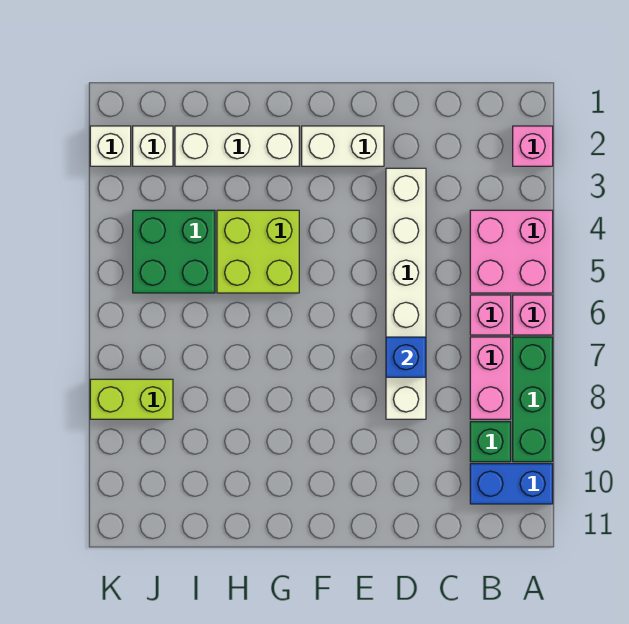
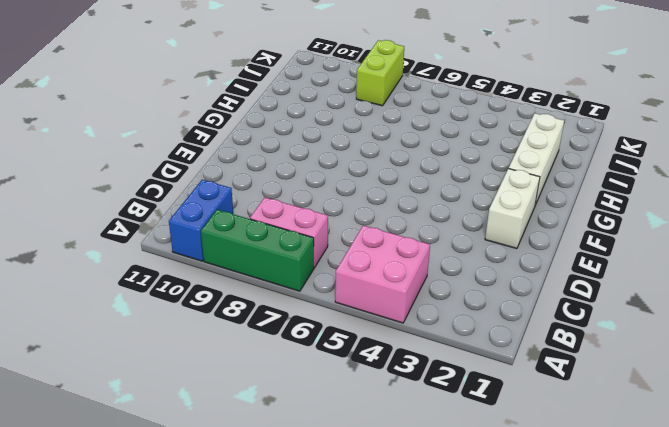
none -> pink brick A2 level 1
none -> pink brick A6 level 1
none -> pink brick B6 level 1

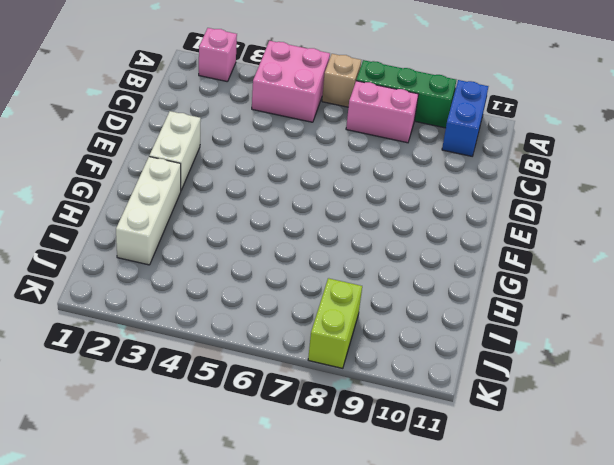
tan brick A6 level 1 -> pink brick A6 level 1
none -> pink brick B6 level 1
none -> green brick B9 level 1
none -> white brick D3:D8 level 1

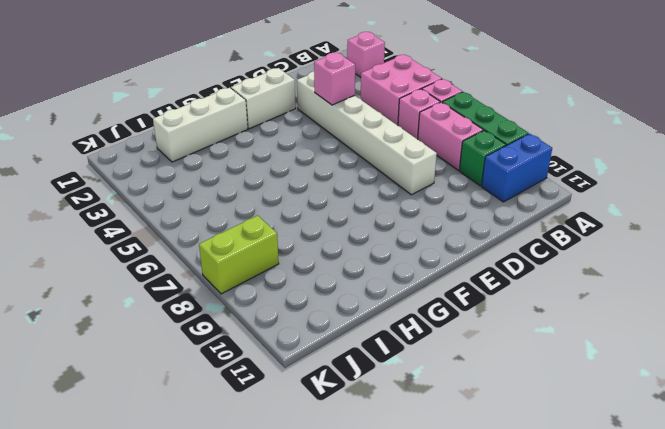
pink brick D4 level 2 -> none
none -> lime brick G4:H5 level 1
none -> green brick I4:J5 level 1
none -> white brick J2 level 1

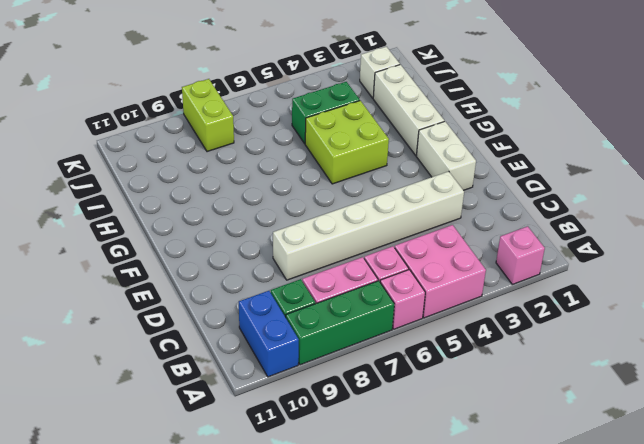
green brick I4:I5 level 1 -> green brick I4:J5 level 1
none -> white brick K2 level 1
none -> blue brick D7 level 2

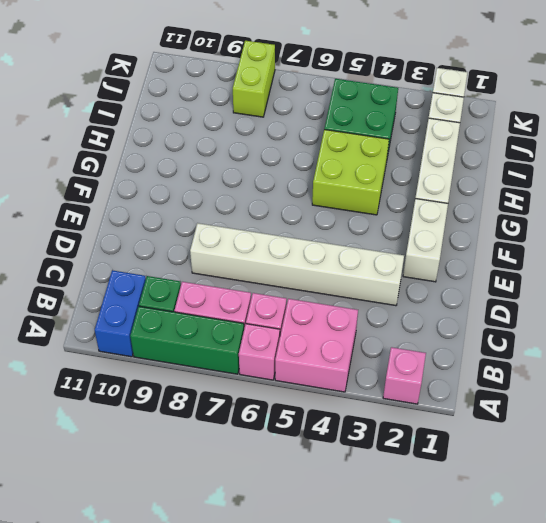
none -> blue brick D7 level 2

